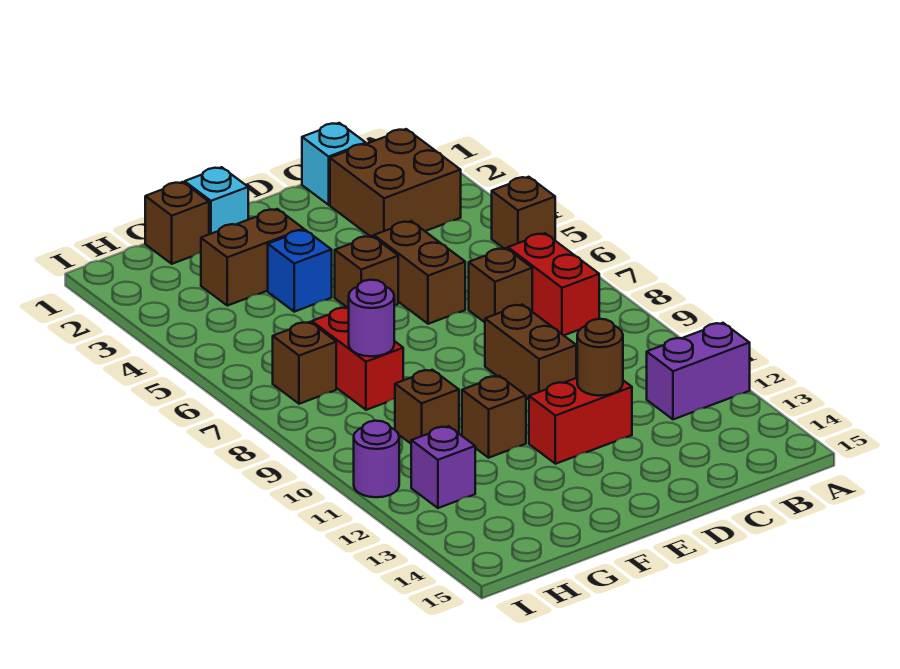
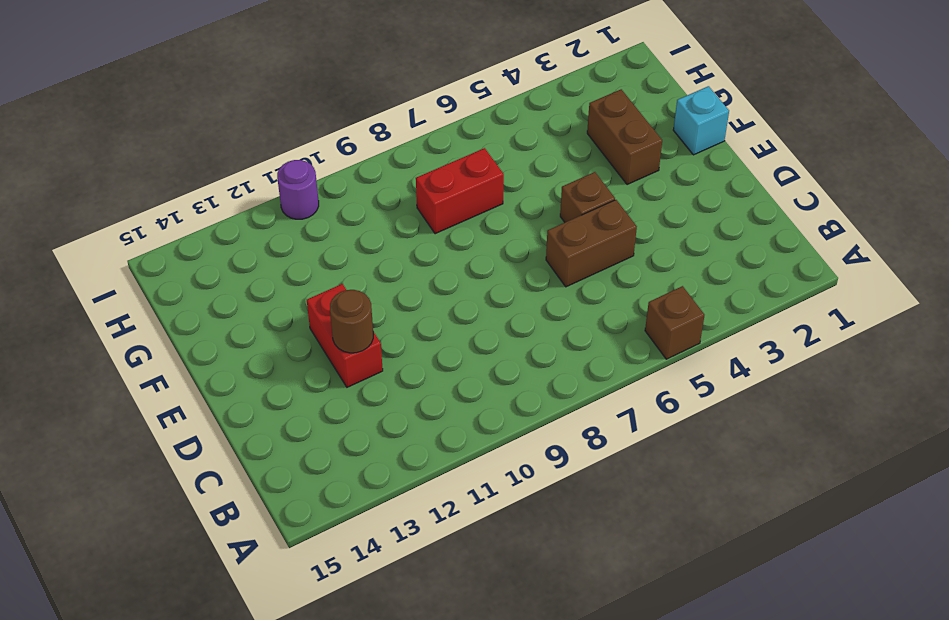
none -> purple brick A12:B12 level 1
none -> brown brick B2:C3 level 1
none -> red brick B7:B8 level 1

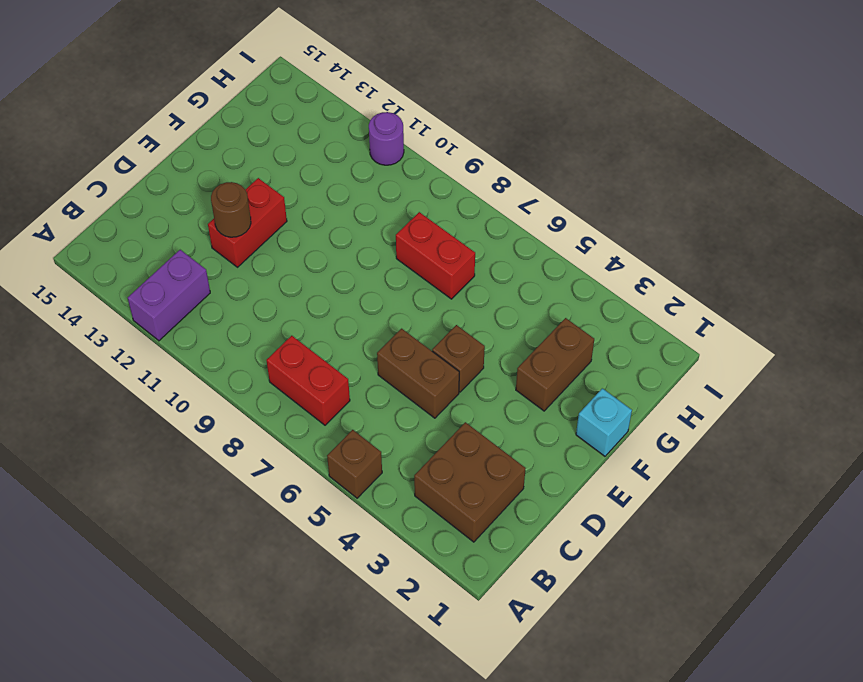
none -> cyan brick C1 level 1
none -> brown brick C7 level 1
none -> brown brick D9:D10 level 1

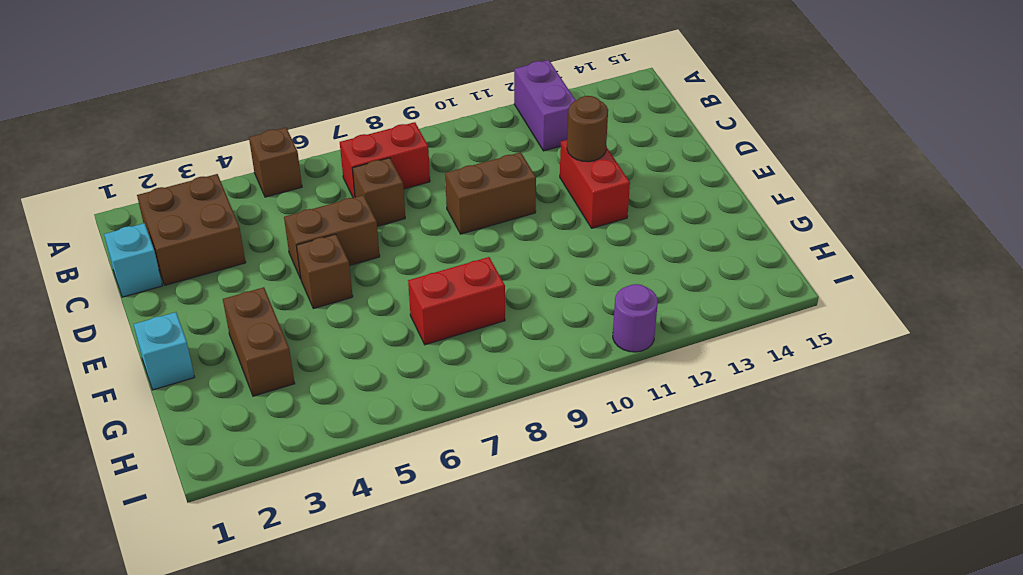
none -> blue brick F4 level 1
none -> brown brick F11 level 1
none -> brown brick G1 level 1

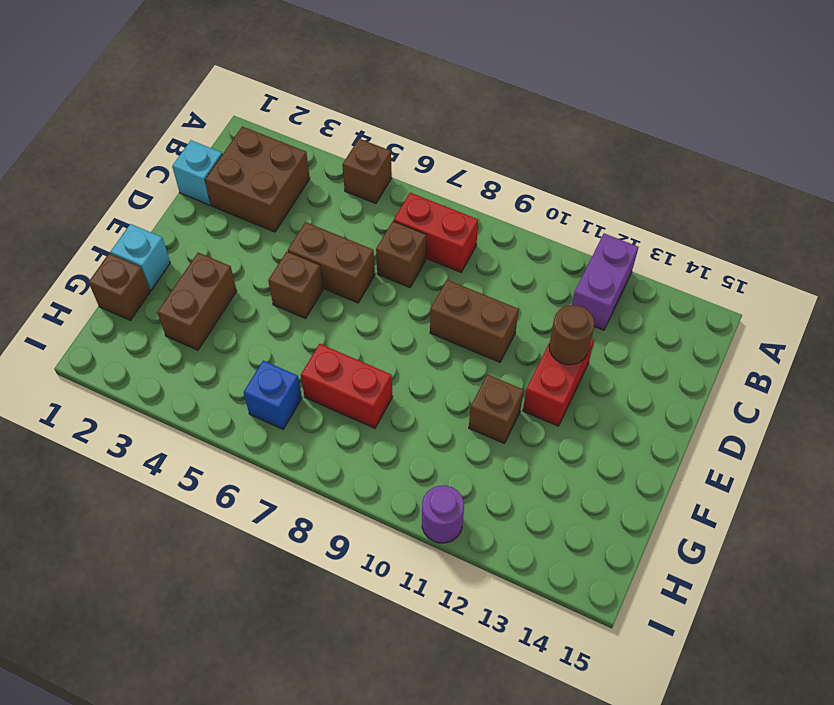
blue brick H6 level 1 -> blue brick F4 level 1
none -> brown brick G10 level 1
none -> brown brick H7 level 1
none -> purple brick H12 level 1

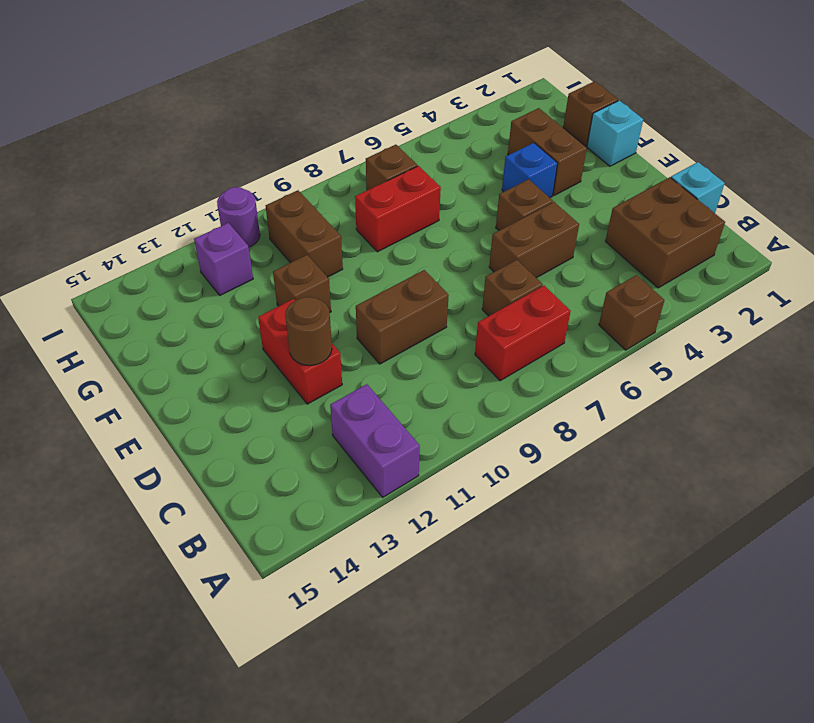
brown brick G10:H10 level 1 -> brown brick G10 level 1
none -> purple round brick G8 level 2

